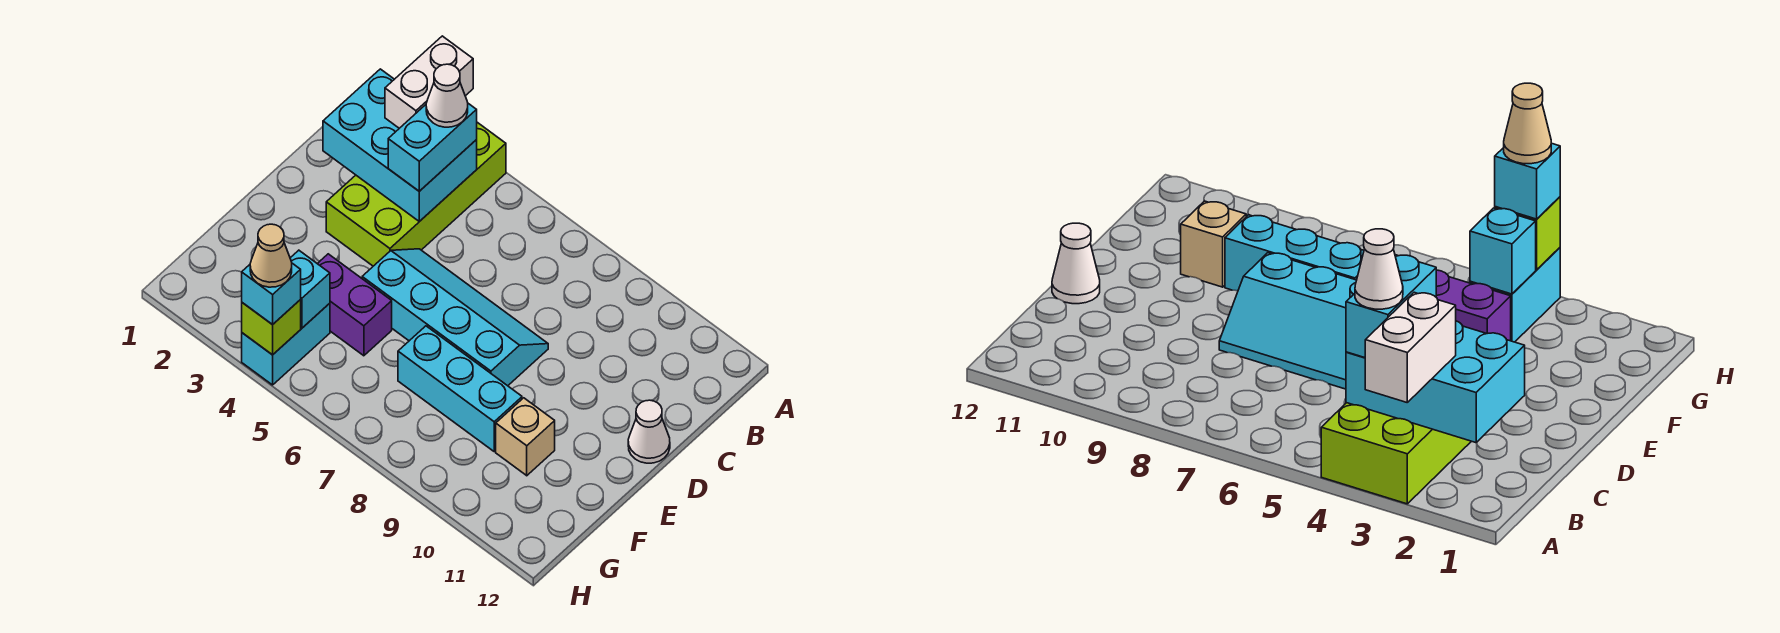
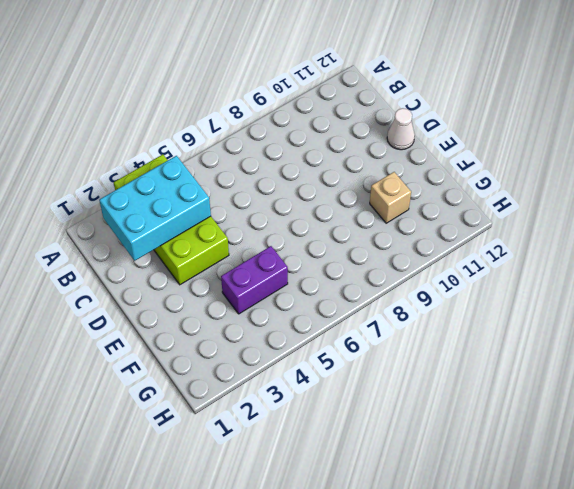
none -> cyan slope D5:E8 level 1 top E
none -> cyan brick F7:F9 level 1
none -> cyan brick G4:H4 level 1

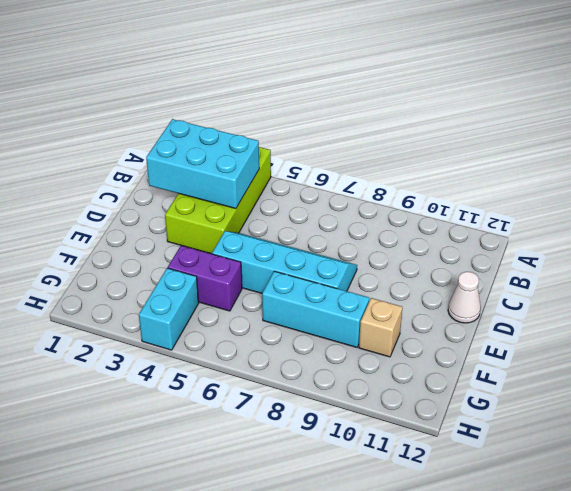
none -> cyan brick G4 level 2
none -> lime brick H4 level 2
none -> white brick A3:B3 level 3

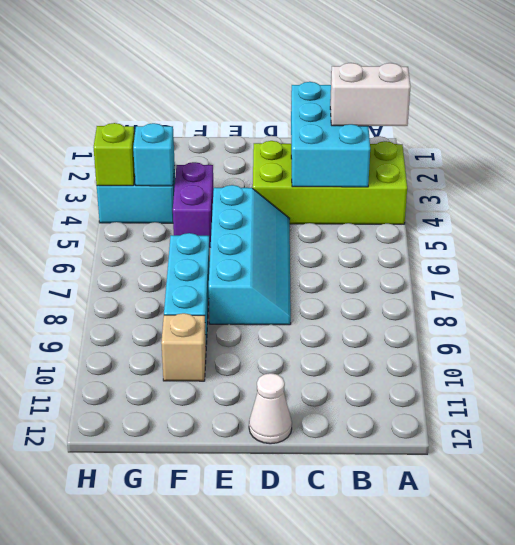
none -> cyan brick B4:C4 level 3
none -> cyan brick H4 level 3
none -> white cone B4 level 4

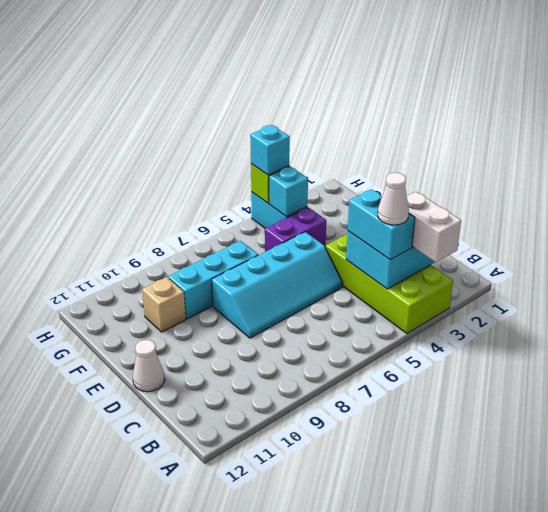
none -> tan cone H4 level 4

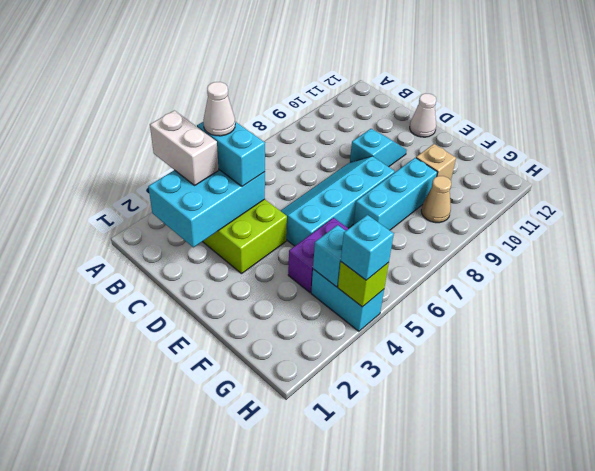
cyan slope D9:D10 level 1 top 9 -> none
tan cone G9 level 1 -> tan cone H4 level 4

